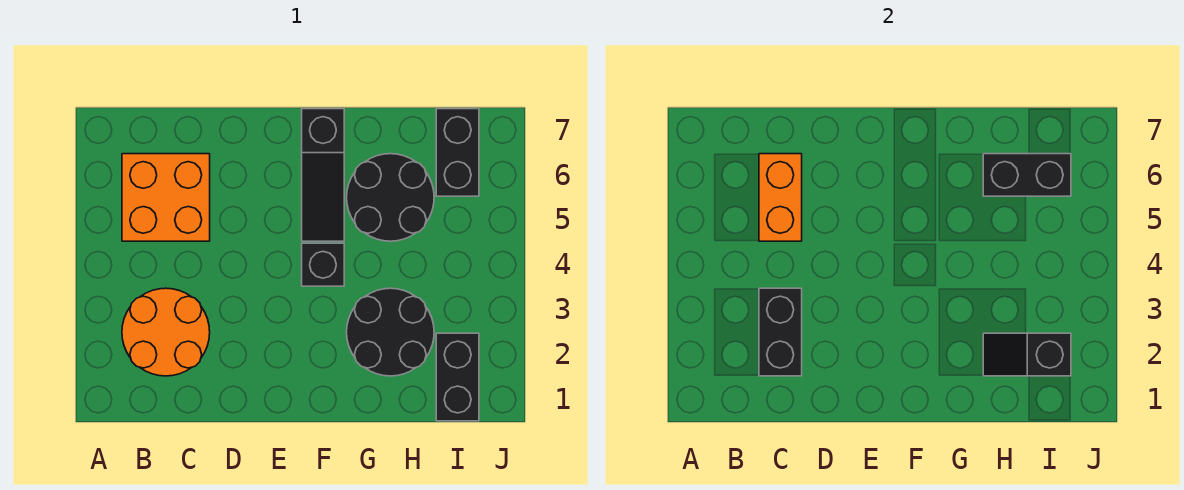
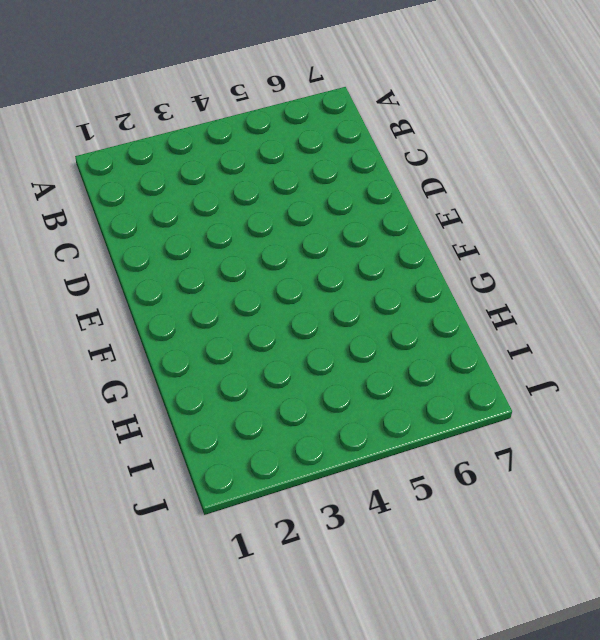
none -> orange round brick B2:C3 level 1
none -> orange brick B5:C6 level 1
none -> black brick F4 level 1

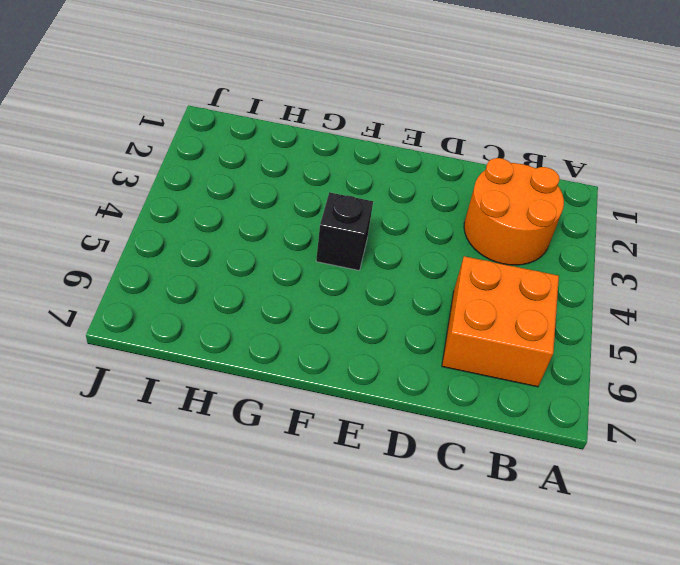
none -> black slope F5:F7 level 1 top 7
none -> black round brick G2:H3 level 1
none -> black round brick G5:H6 level 1

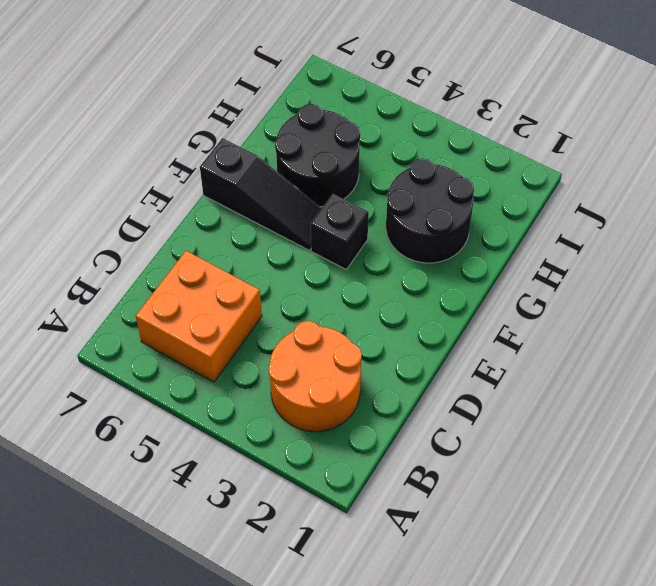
none -> black brick I1:I2 level 1
none -> black brick I6:I7 level 1
none -> black brick C2:C3 level 2

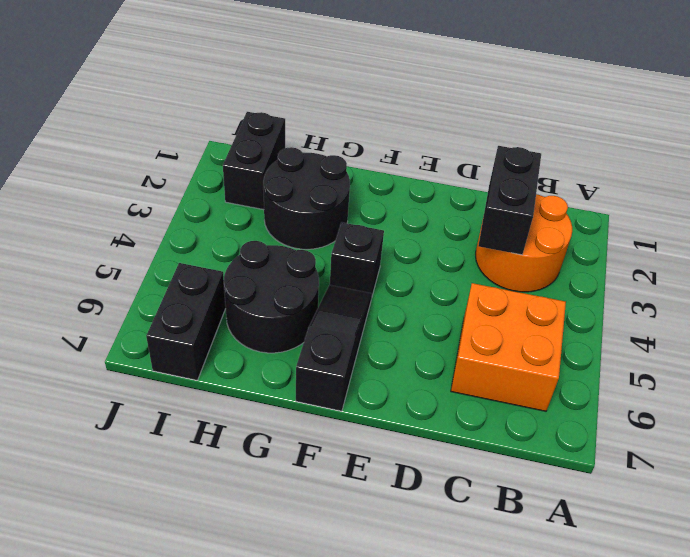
none -> orange brick C5:C6 level 2
none -> black slope H2:I2 level 2 top I
none -> black brick H6:I6 level 2

